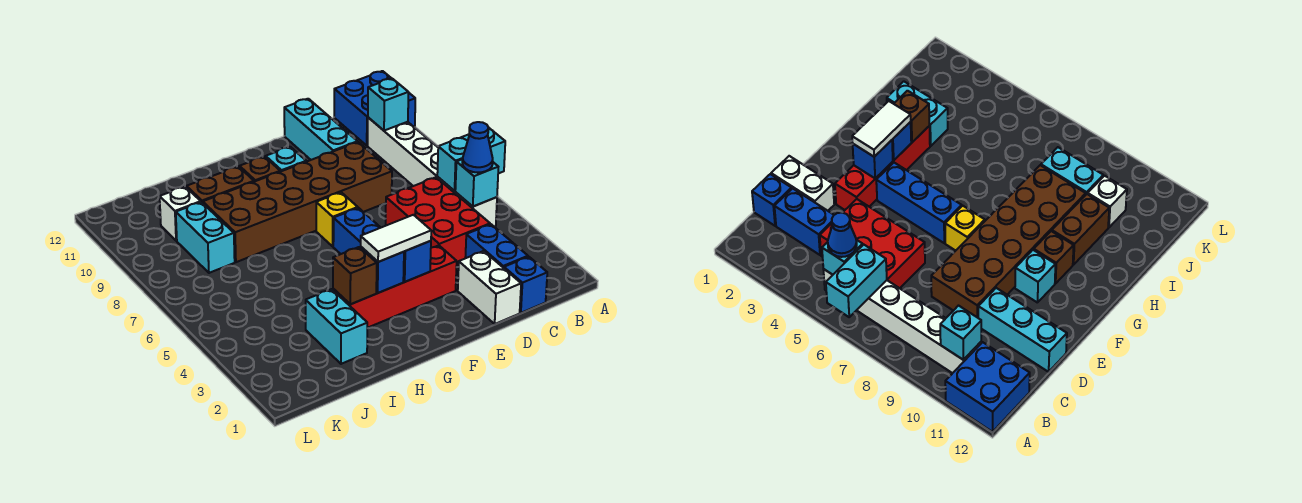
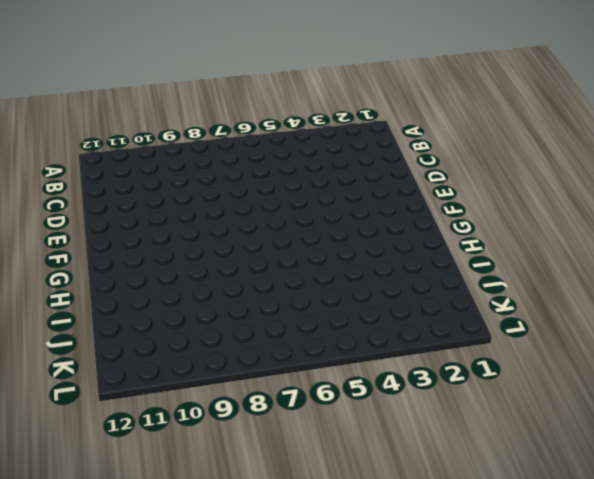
none -> blue brick A11:B12 level 1
none -> white brick B5:B10 level 1
none -> blue brick C1 level 1

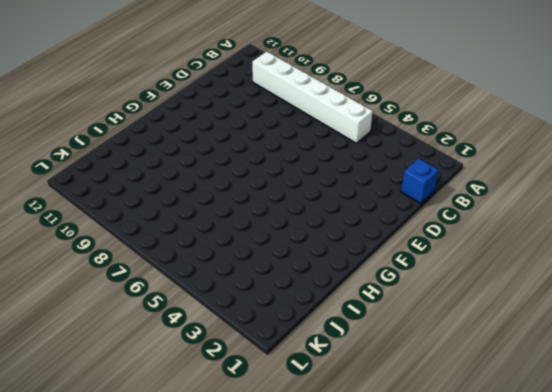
none -> blue brick A11:B12 level 1
none -> blue brick C2:C3 level 1
none -> red brick C4:D6 level 1

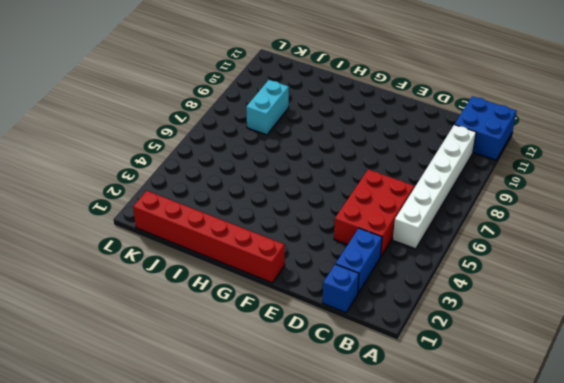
red brick F1:K1 level 1 -> none
none -> white brick D1:D2 level 1
none -> brown brick D8:I9 level 1
none -> cyan brick D10:D12 level 1

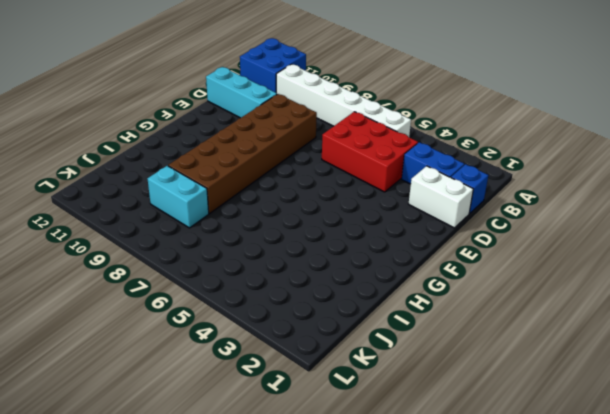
none -> red brick E3:H3 level 1
none -> blue brick F4:F6 level 1
none -> yellow brick F7 level 1

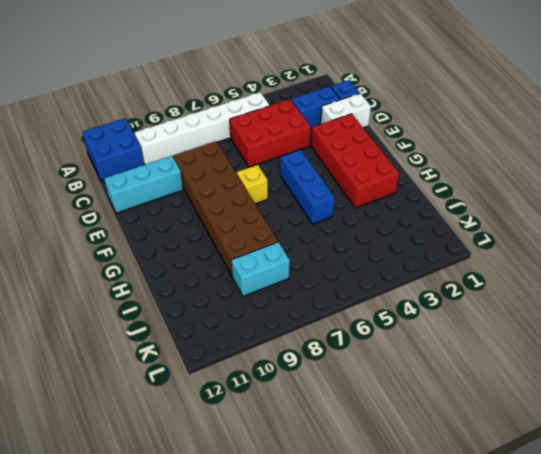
red brick E2:H3 level 1 -> red brick E3:H3 level 1
blue brick F5:H5 level 1 -> blue brick F4:F6 level 1
none -> cyan brick F10 level 1
none -> brown brick G10 level 1
none -> brown brick H10:I10 level 1

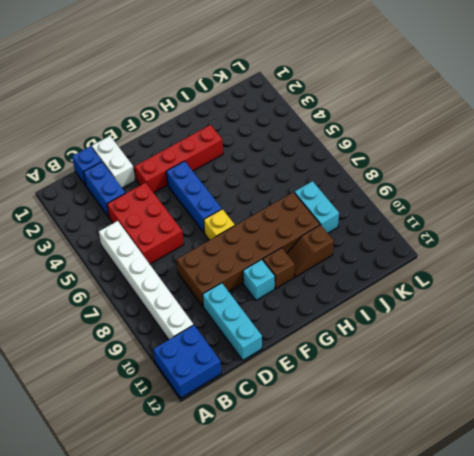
brown slope H10:I10 level 1 top I -> brown brick H10:I10 level 1
none -> cyan brick I2:I3 level 1
none -> white brick J10 level 1
none -> cyan brick A6:B6 level 2

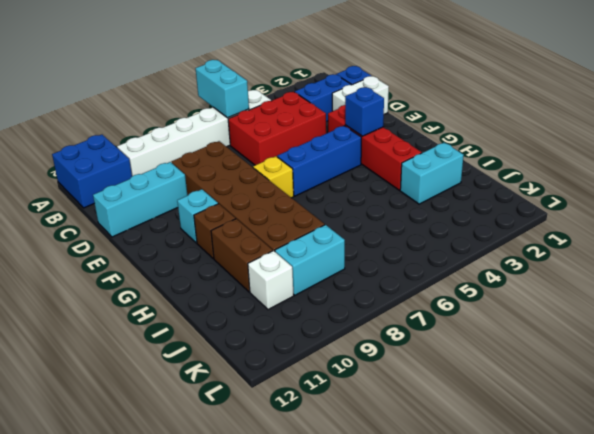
none -> cyan brick B5 level 2
none -> cyan brick B10 level 2
none -> blue brick G3 level 2

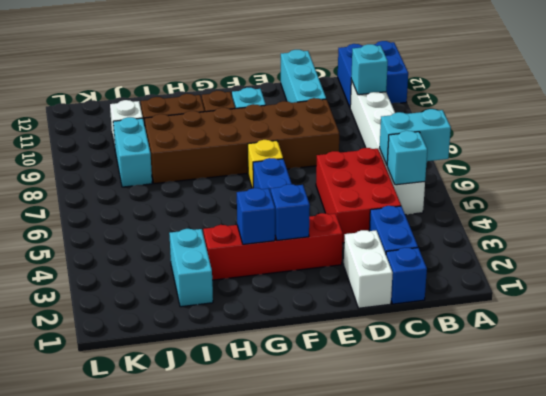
none -> brown brick H3 level 2
none -> blue cone B5 level 3
none -> white tile F3:G3 level 3

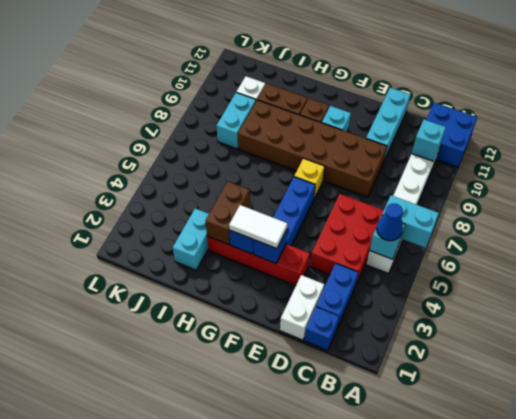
brown brick H3:H4 level 2 -> brown brick H3 level 2

